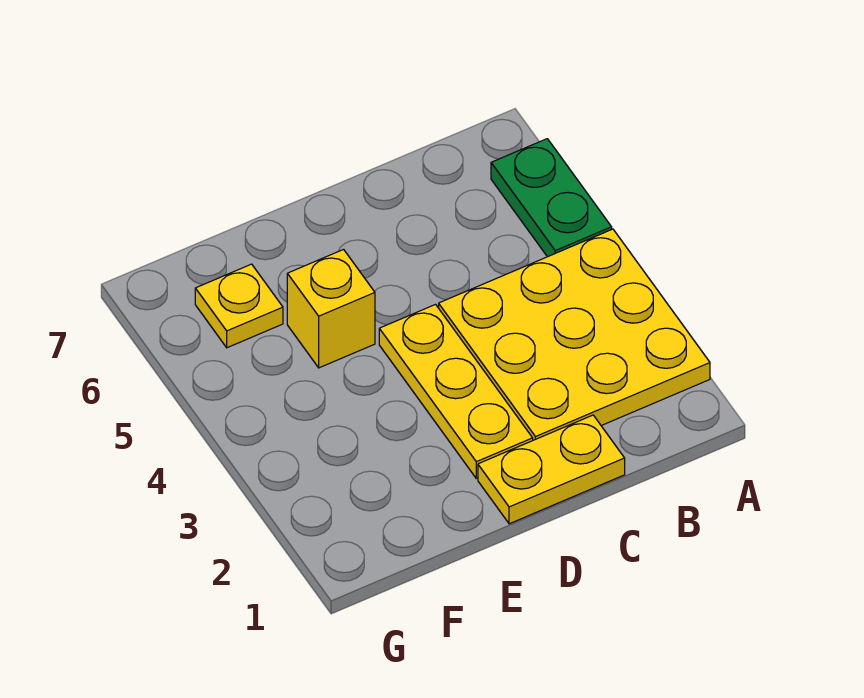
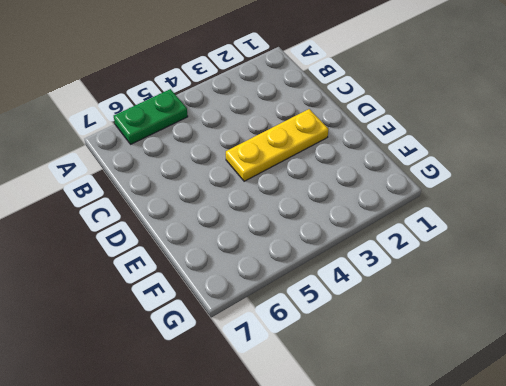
none -> yellow plate A2:C4 level 1
none -> yellow plate C1:D1 level 1

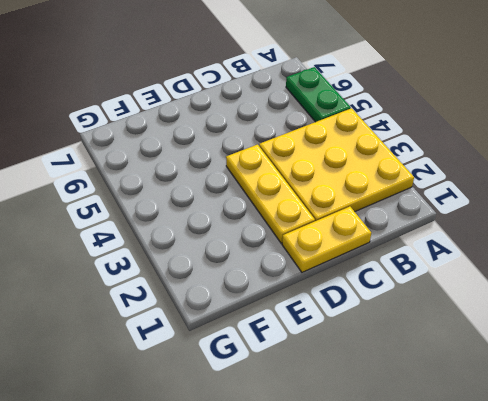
none -> yellow brick E5 level 1
none -> yellow plate F6 level 1

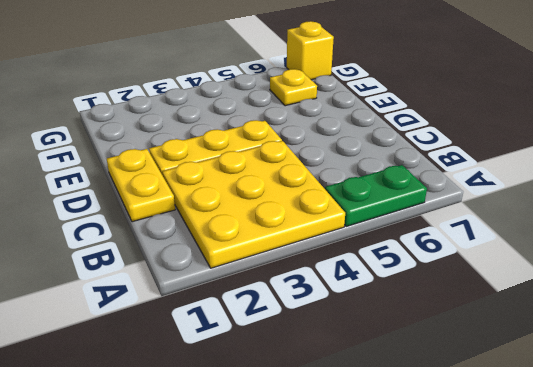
yellow brick G7 level 1 -> yellow brick E5 level 1

